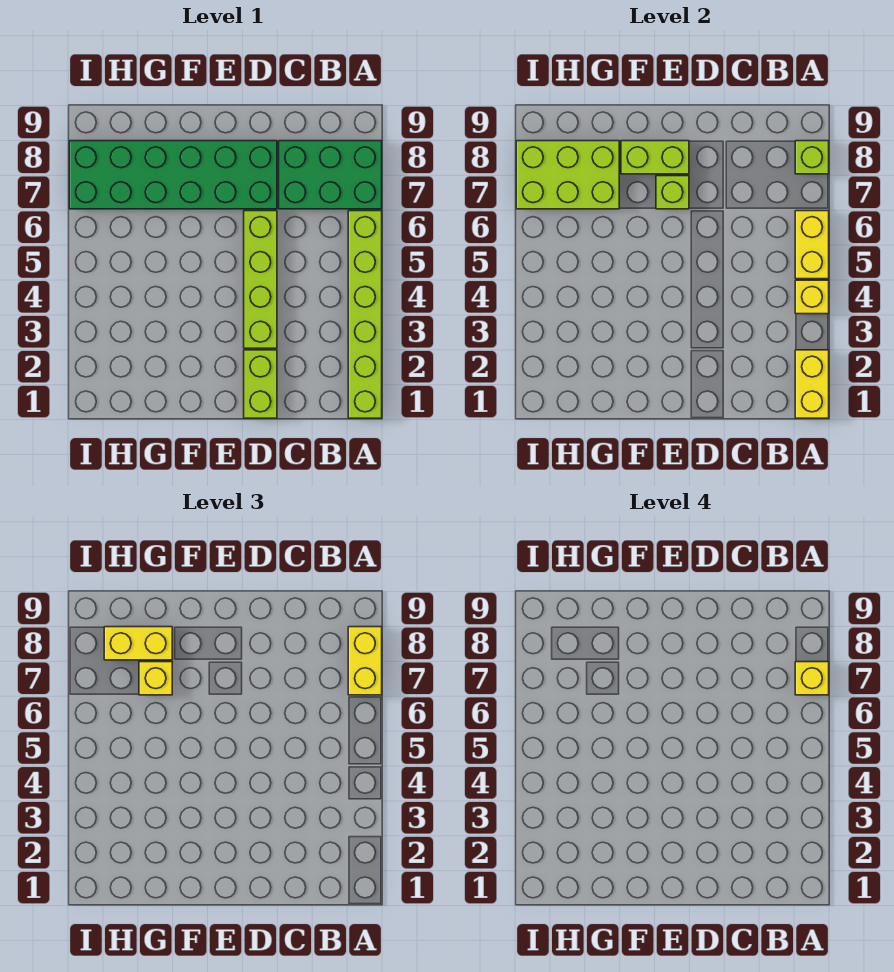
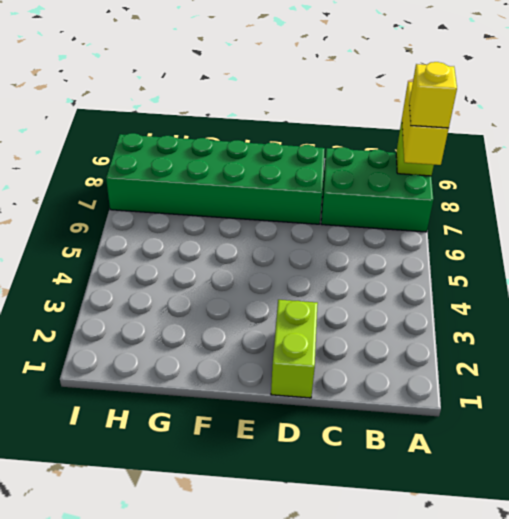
none -> lime brick A1:A6 level 1
none -> lime brick D3:D6 level 1
none -> yellow brick A1:A2 level 2

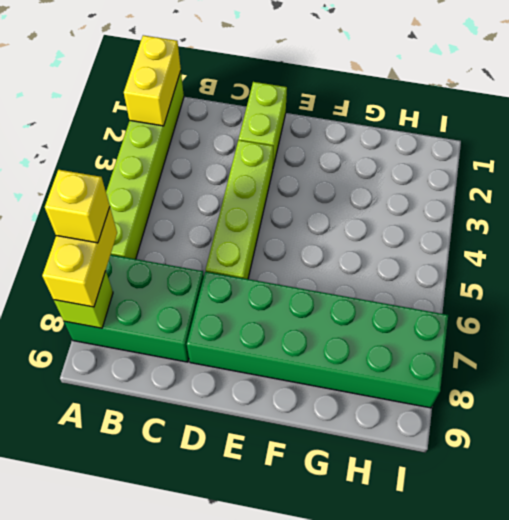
none -> yellow brick A4 level 2
none -> yellow brick A5:A6 level 2
none -> lime brick E7 level 2

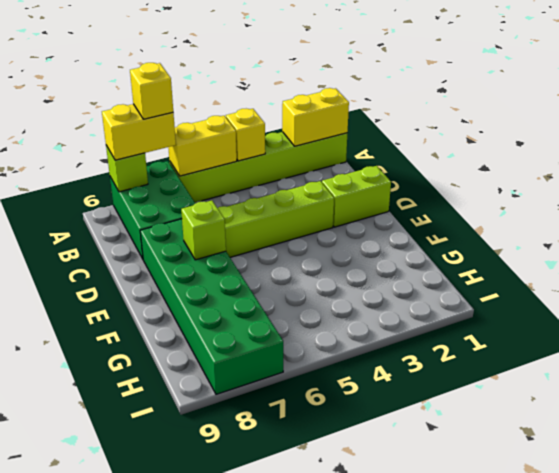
none -> lime brick E8:F8 level 2
none -> lime brick G7:I8 level 2
none -> yellow brick G7 level 3

